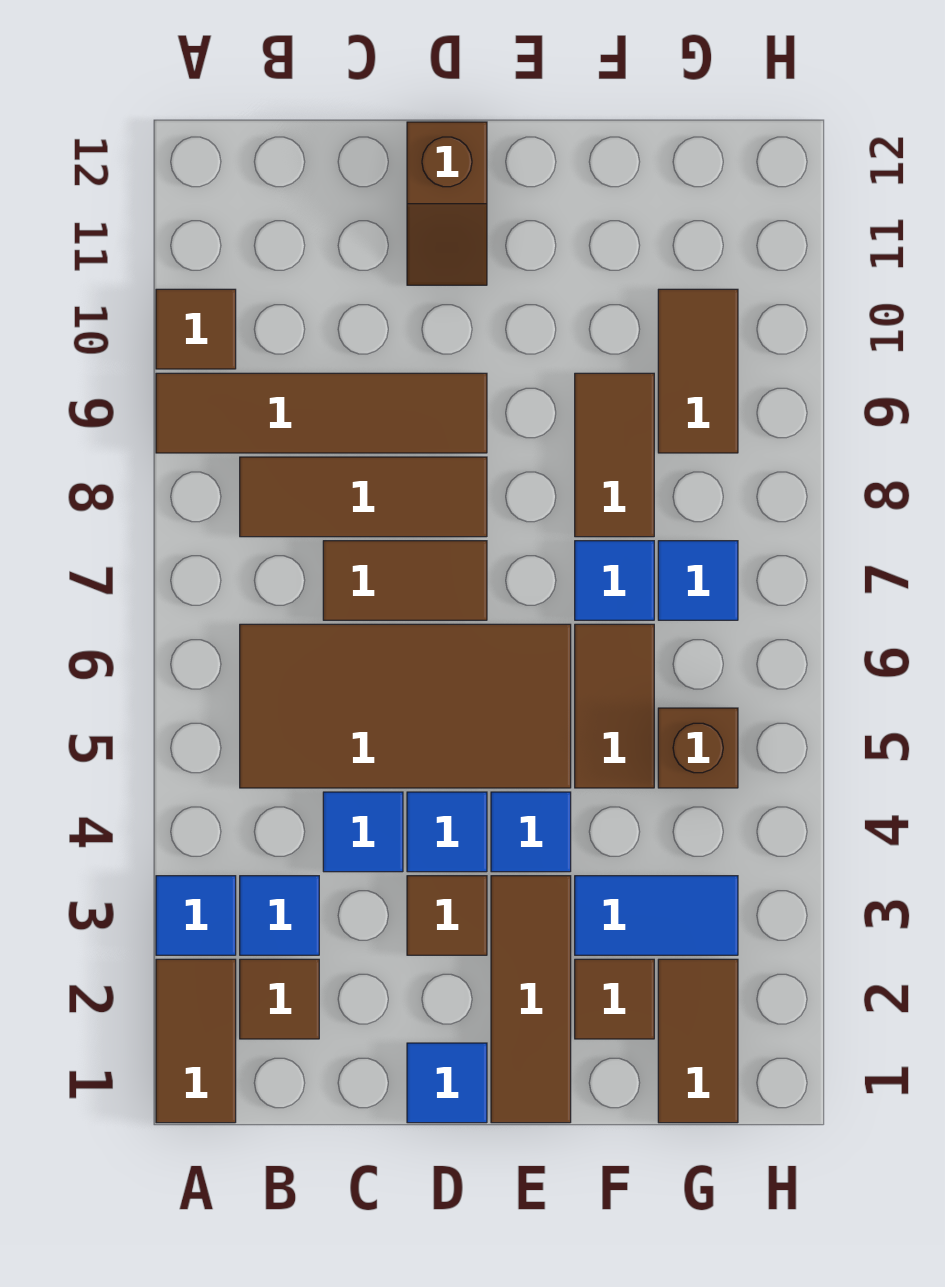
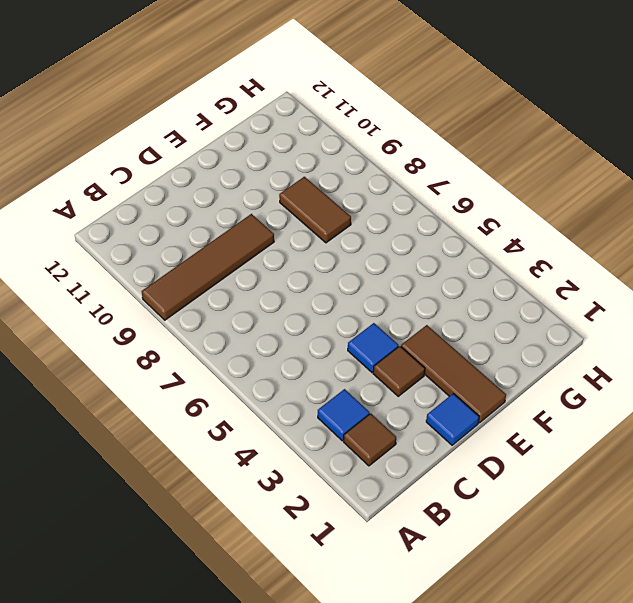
none -> brown tile A1:A2 level 1
none -> blue tile A3 level 1
none -> brown tile A10 level 1

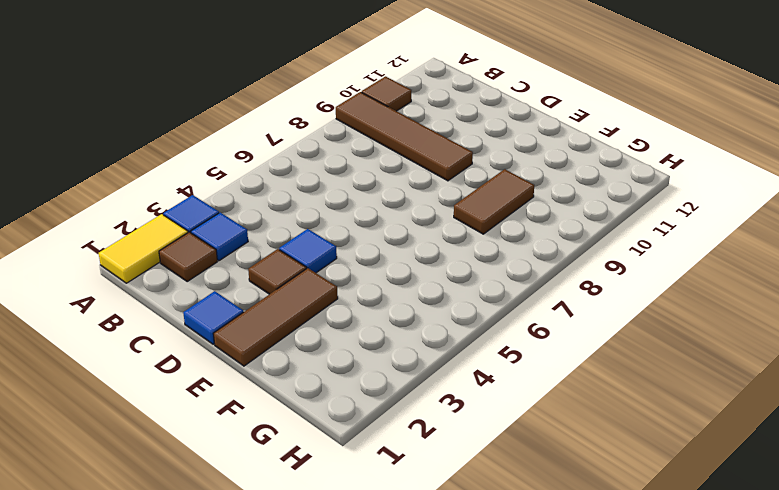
yellow tile A1:A2 level 1 -> brown tile A1:A2 level 1
none -> brown tile B5:E6 level 1
none -> brown tile B8:D8 level 1
none -> blue tile C4 level 1

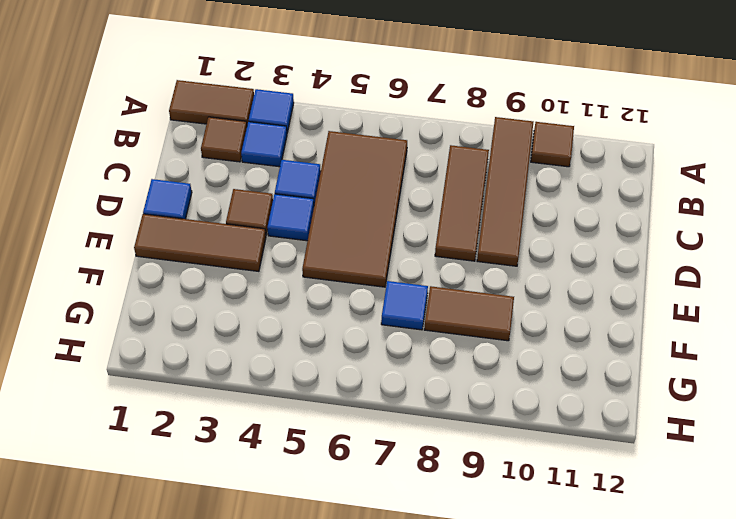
none -> brown tile C7:D7 level 1
none -> brown slope D11:D12 level 1 top 12
none -> blue tile E4 level 1

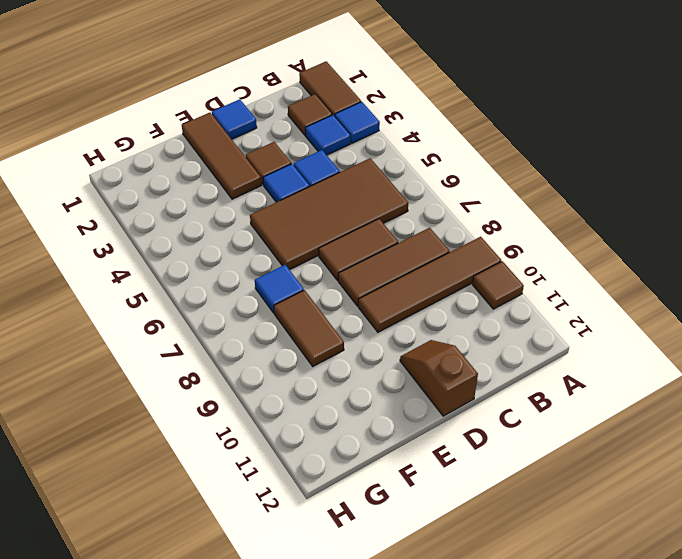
none -> blue tile E4 level 1
none -> brown tile F2 level 1
none -> blue tile F3:G3 level 1

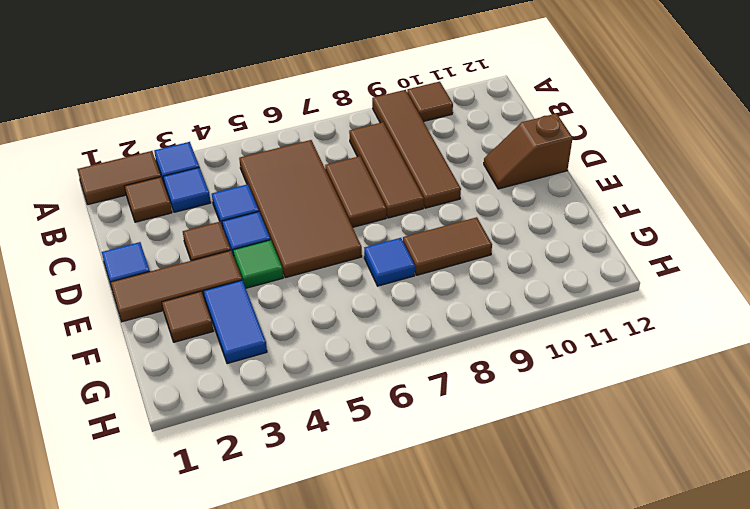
green tile E4 level 1 -> blue tile E4 level 1
none -> brown tile F5:F6 level 1
none -> brown tile G1:G2 level 1
none -> brown brick G5 level 1

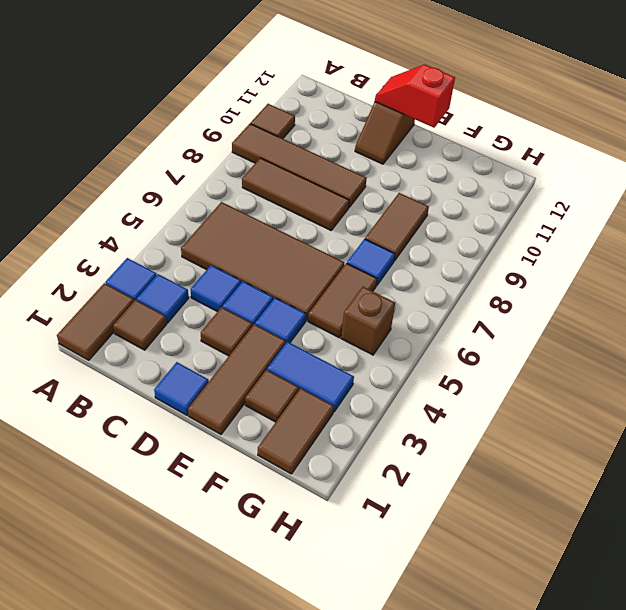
red slope D12:E12 level 2 top E -> none
none -> brown tile C7:D7 level 1
none -> blue tile G7 level 1
none -> brown tile G9:G10 level 1

